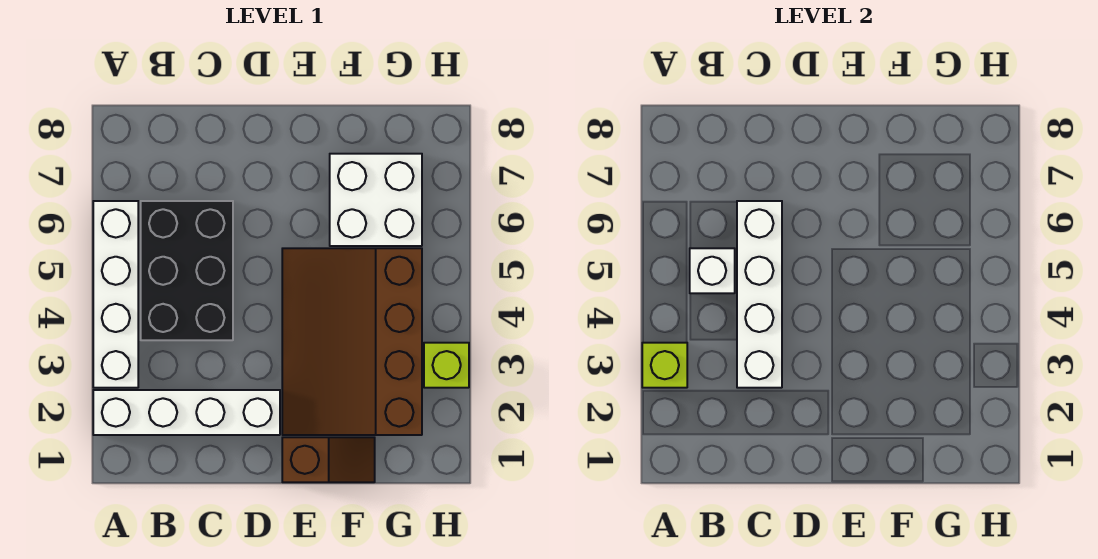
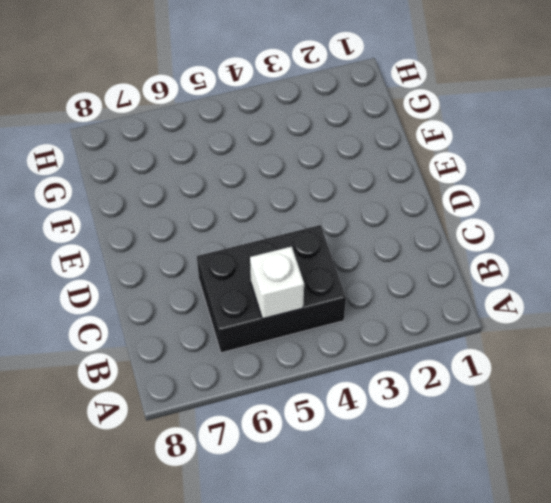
none -> white brick A2:D2 level 1
none -> white brick A3:A6 level 1

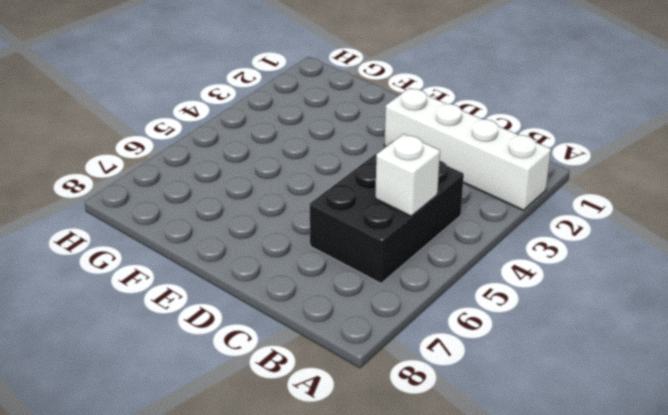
none -> white brick A3:A6 level 1
none -> brown slope E1:F1 level 1 top E

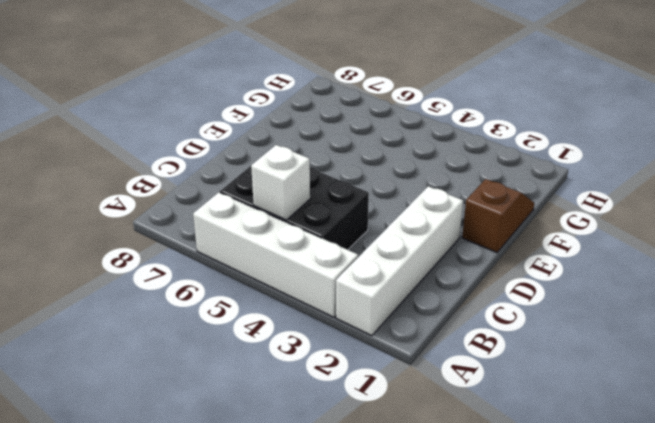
none -> brown slope E2:G5 level 1 top G
none -> white brick F6:G7 level 1

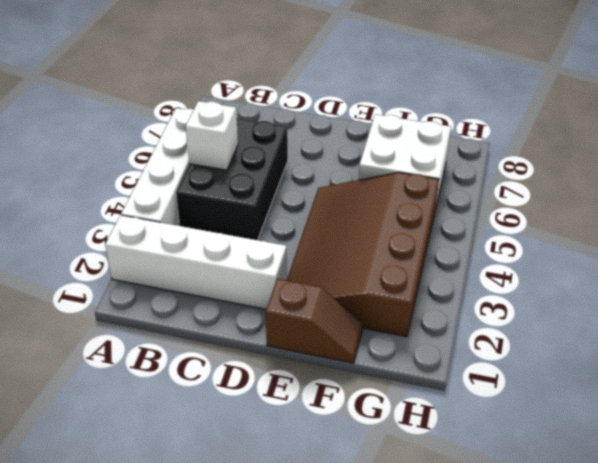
none -> lime brick H3 level 1
none -> lime brick A3 level 2

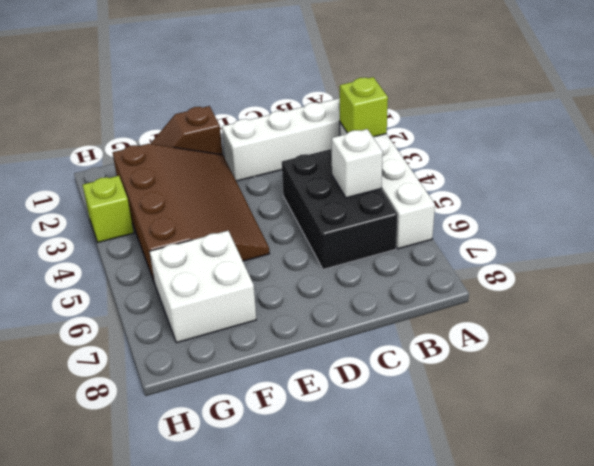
none -> white brick C3:C6 level 2

